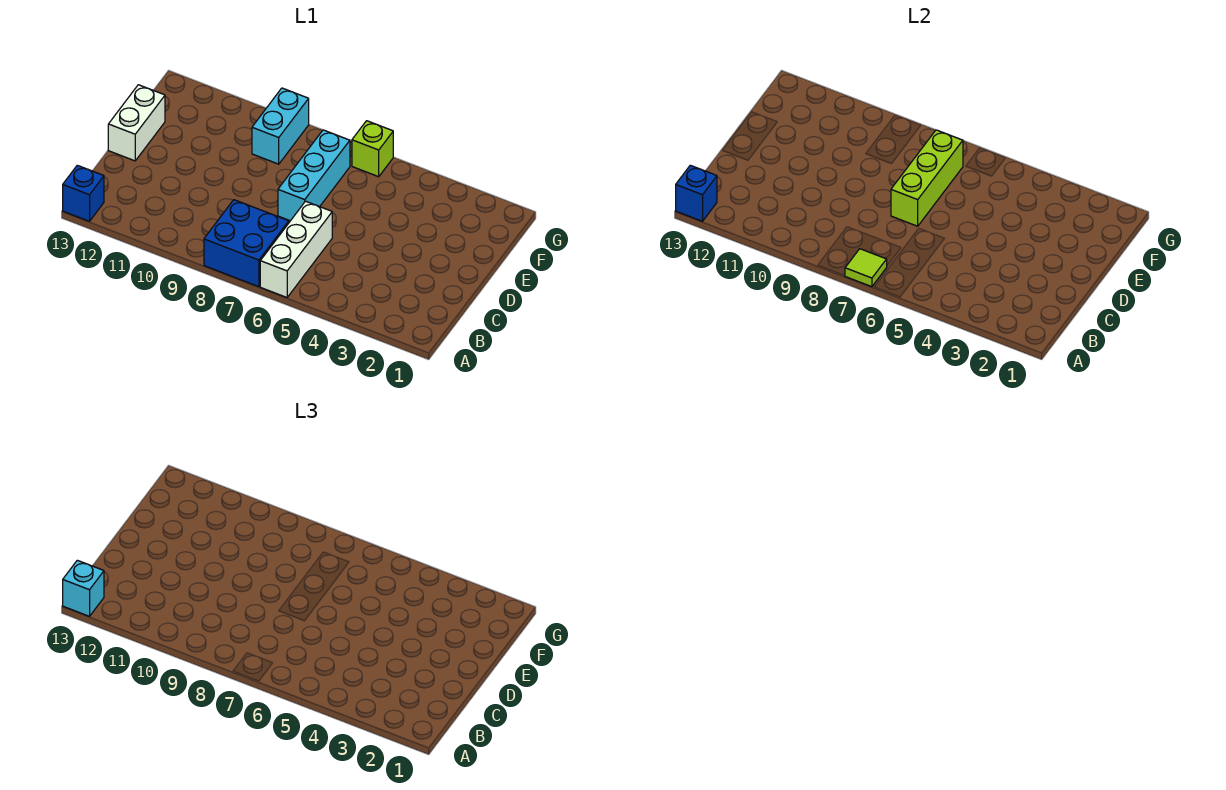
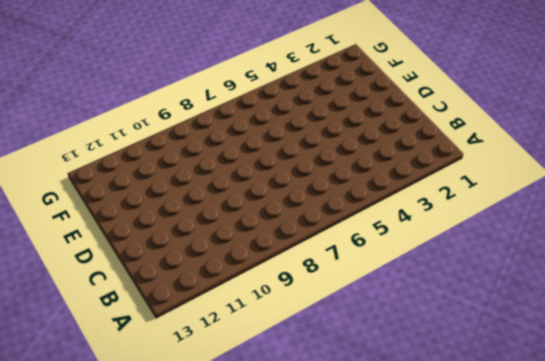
none -> white brick A6:C6 level 1
none -> blue brick A7:B8 level 1

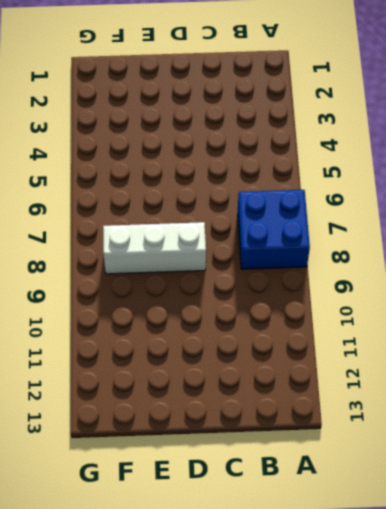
white brick D8:F8 level 1 -> white brick A6:C6 level 1
none -> blue brick A13 level 1
none -> cyan brick D7:F7 level 1

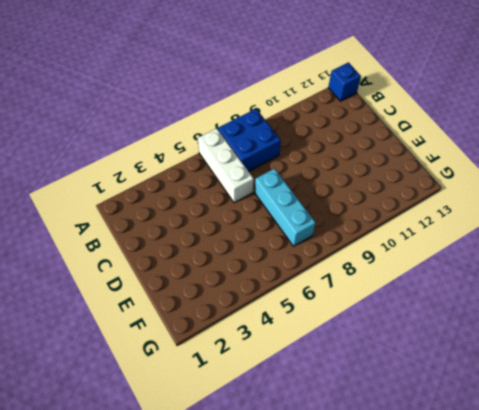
none -> white brick D13:E13 level 1
none -> cyan brick F9:G9 level 1

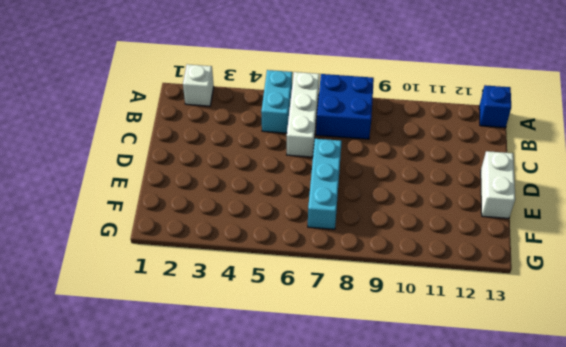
white brick A2 level 1 -> none
cyan brick A5:B5 level 1 -> cyan brick F9:G9 level 1
none -> lime brick G6 level 1
none -> lime tile A7 level 2

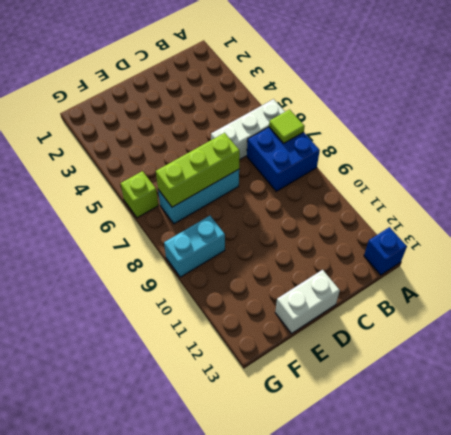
none -> blue brick A13 level 2
none -> cyan brick A13 level 3

